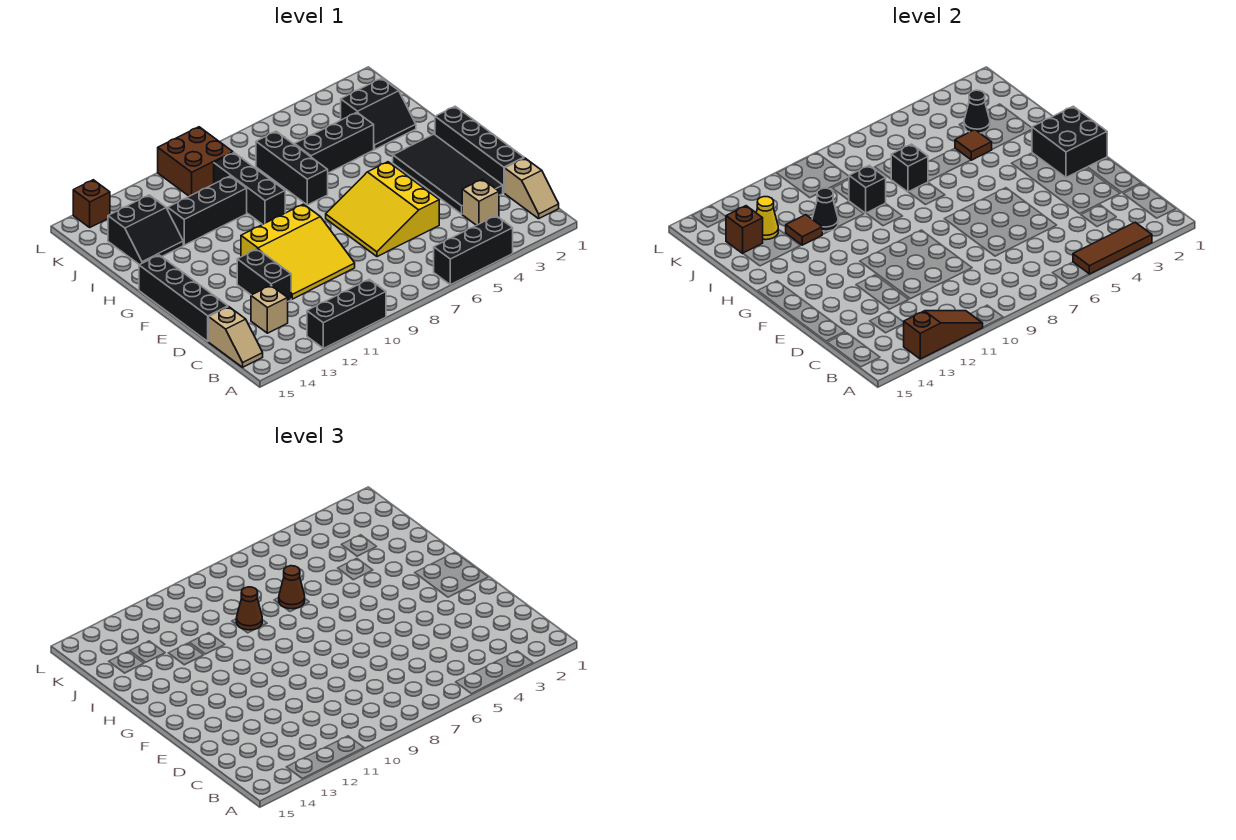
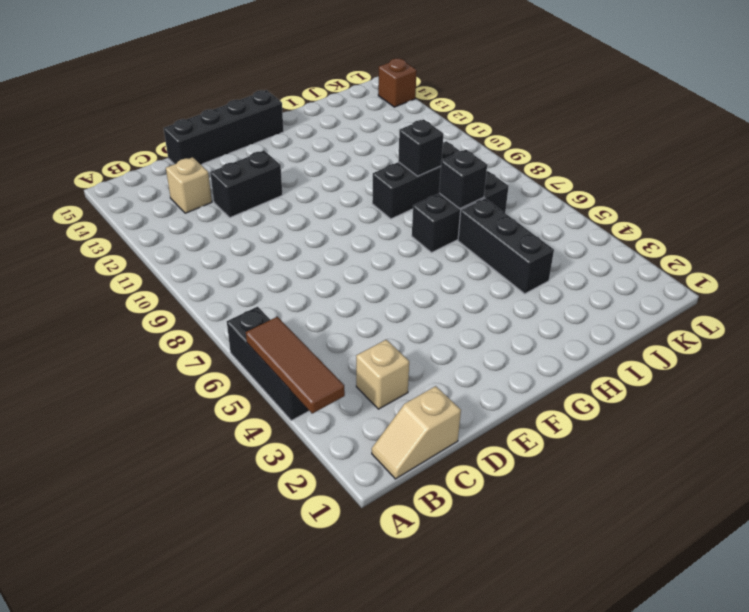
none -> black brick A10:A12 level 1
none -> tan slope B15:C15 level 1 top C
none -> black brick D1:G1 level 1
none -> black tile D2:G3 level 1

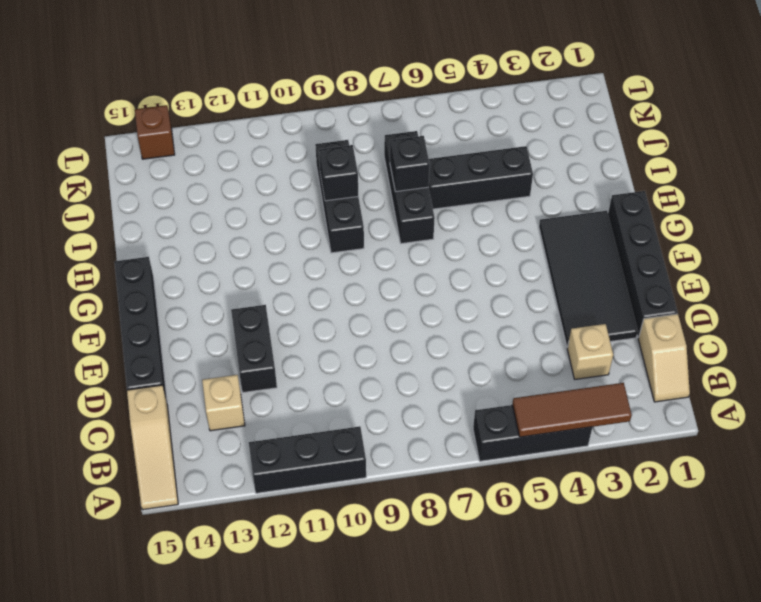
tan slope A15:C15 level 1 top C -> tan slope B15:C15 level 1 top C
none -> yellow slope D5:F7 level 1 top 5
none -> yellow slope D9:F11 level 1 top F
none -> black slope I2:J3 level 1 top J
none -> black brick I10:I12 level 1

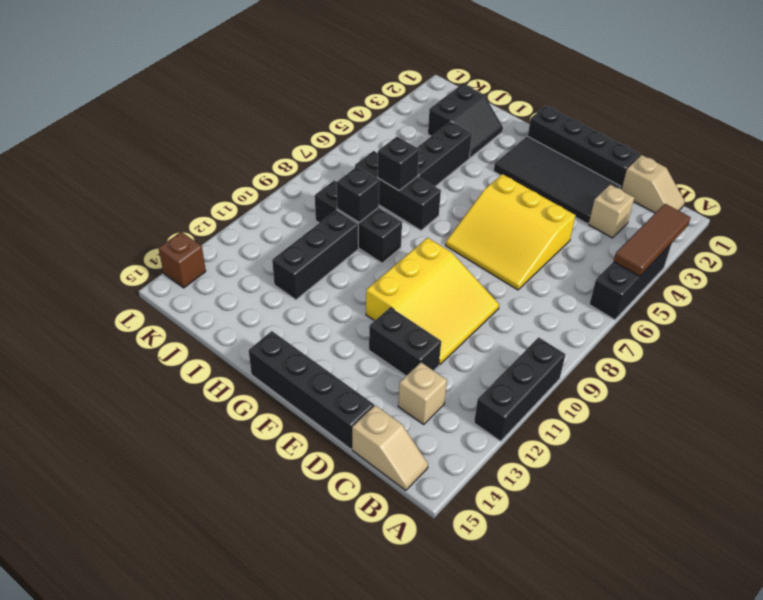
none -> black slope I13:J14 level 1 top J
none -> brown brick K9:L10 level 1
none -> brown slope A11:A13 level 2 top 13
none -> black brick F1:G2 level 2

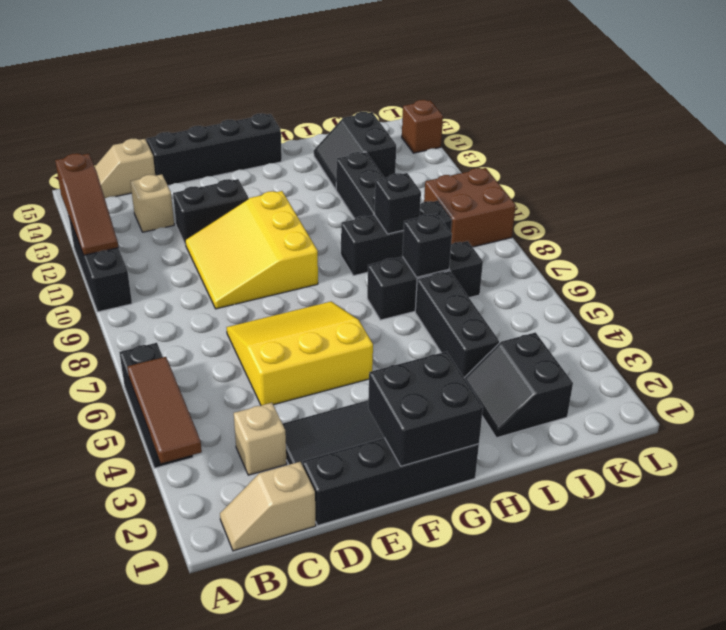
none -> brown tile I4 level 2
none -> black cone I11 level 2
none -> brown tile I12 level 2
none -> black cone J3 level 2

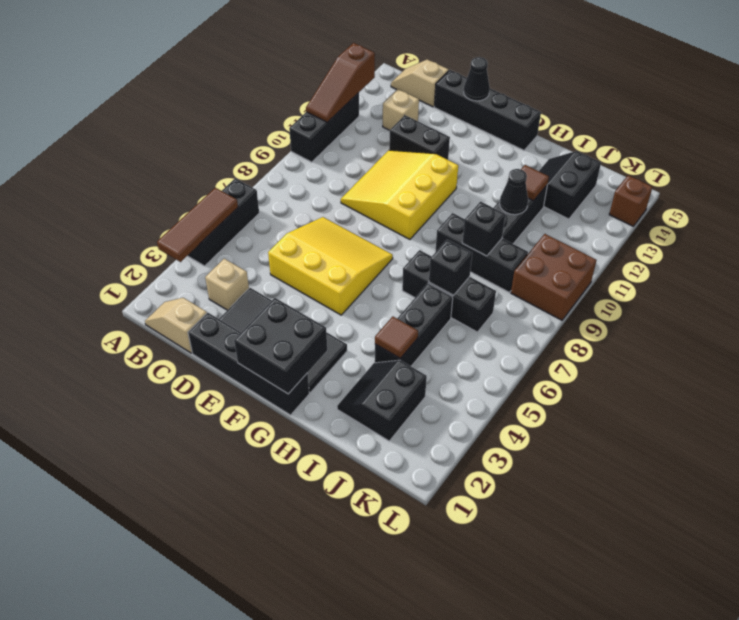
black cone E15 level 2 -> black cone J3 level 2
none -> yellow cone J13 level 2
none -> brown brick J14 level 2
none -> brown cone I7 level 3
none -> brown cone I9 level 3

